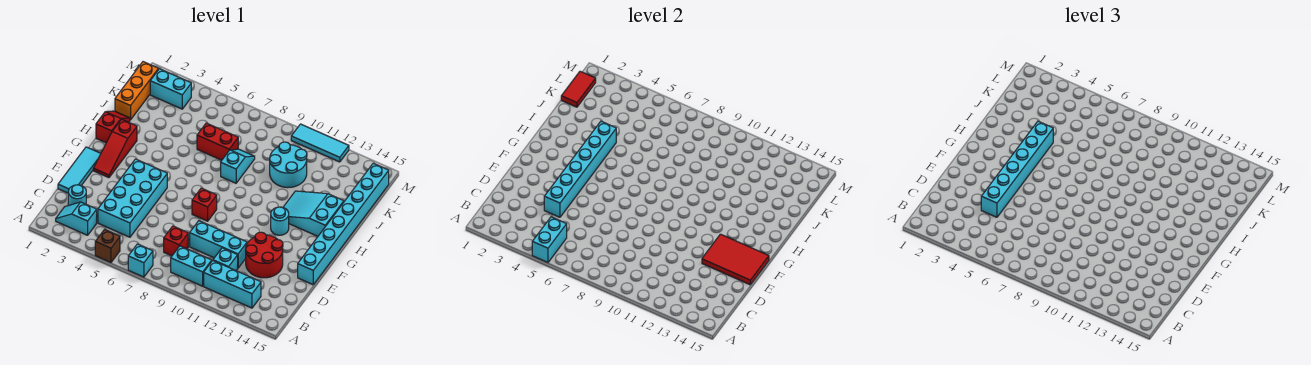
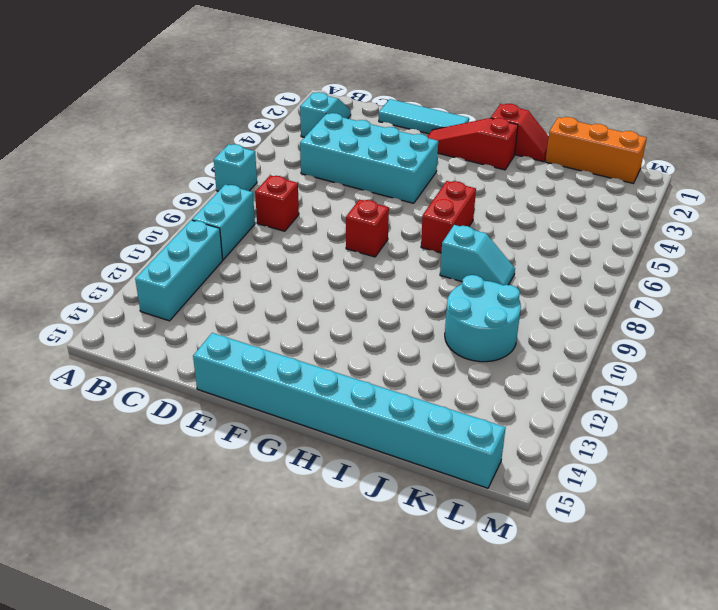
red brick H6:H7 level 1 -> red brick J6:J7 level 1
none -> brown brick A5 level 1
none -> cyan round brick C2 level 1
none -> cyan brick C11 level 1

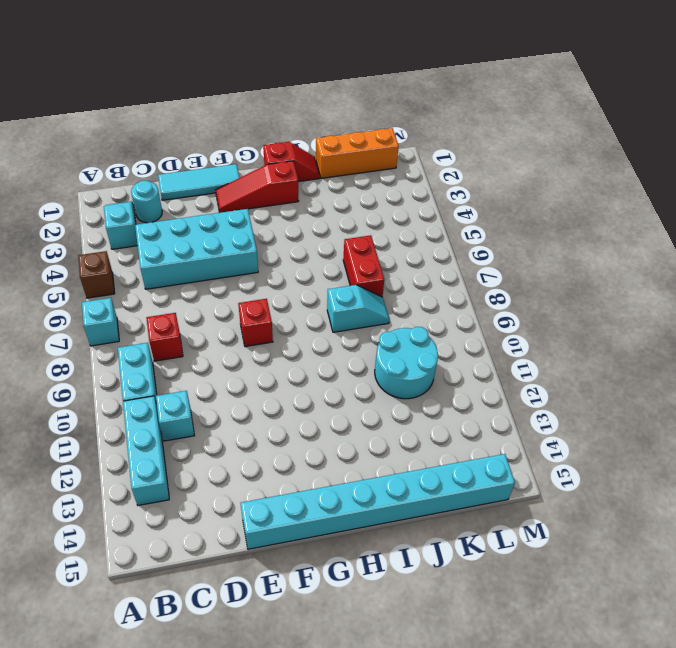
none -> cyan brick D9:D11 level 1
none -> red round brick D12:E13 level 1
none -> cyan round brick G12 level 1

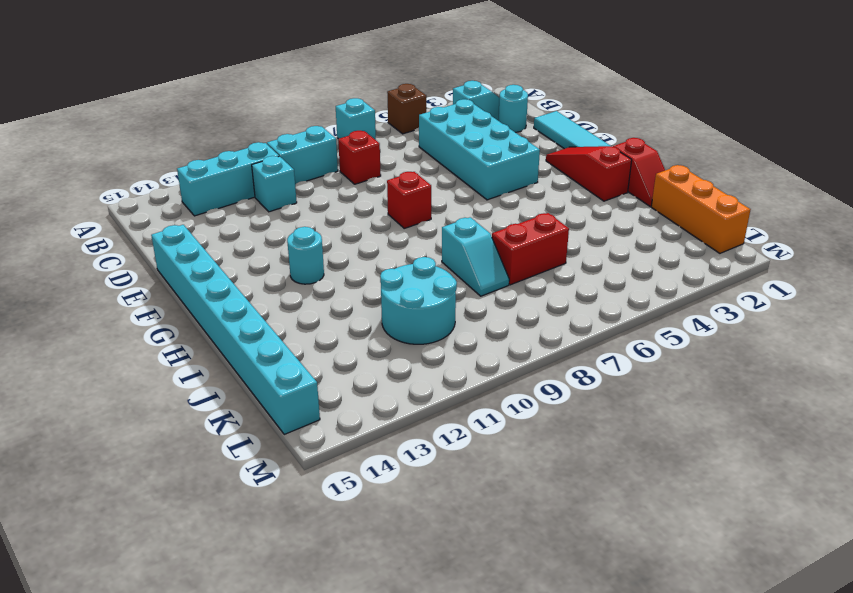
none -> cyan brick D9:D11 level 1
none -> red round brick D12:E13 level 1
none -> cyan slope H12:I14 level 1 top 14

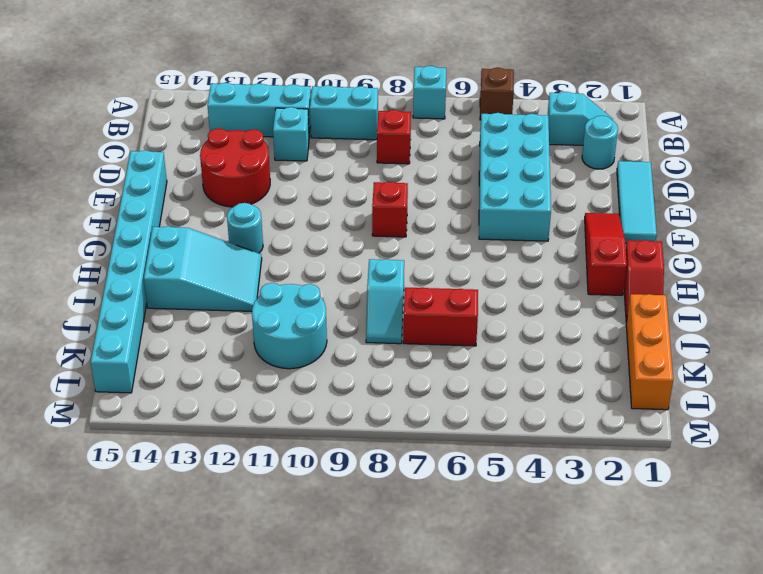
none -> cyan brick D9:D11 level 1
none -> cyan brick L2:L3 level 1
none -> cyan tile M10:M12 level 1

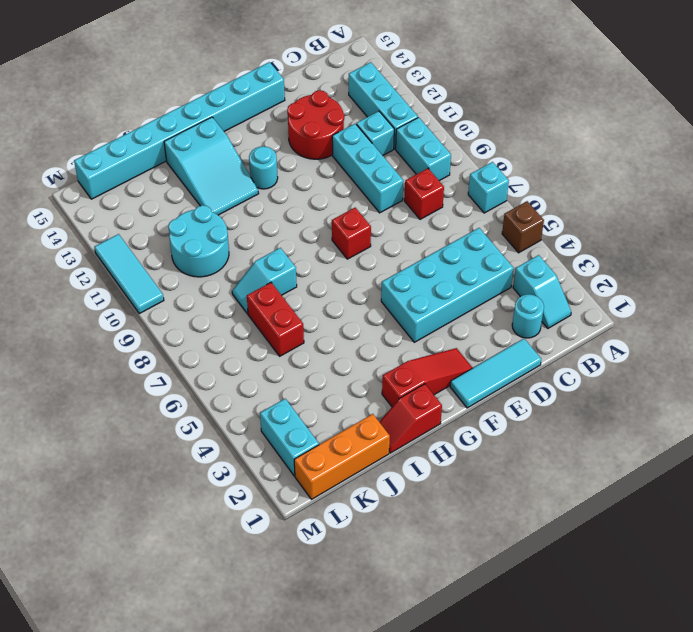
none -> cyan brick A5:B5 level 2
none -> cyan brick D4:I4 level 2
none -> red tile E13:F15 level 2

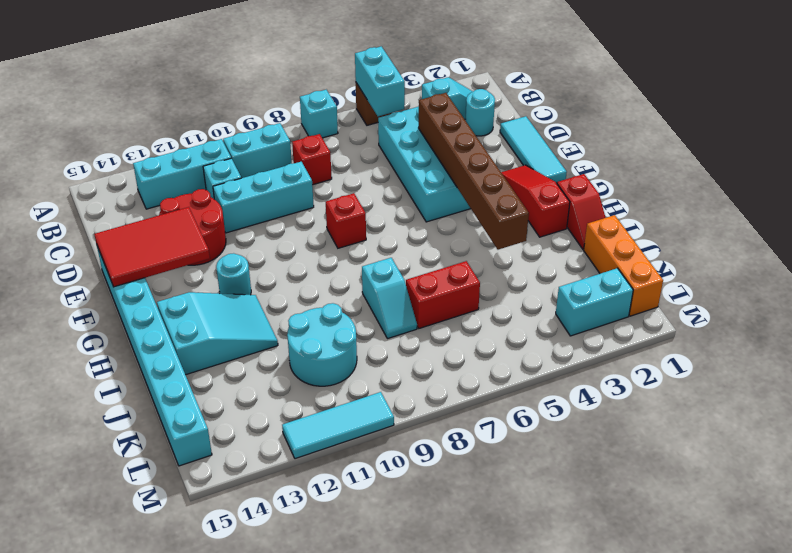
brown brick D4:I4 level 2 -> cyan brick D4:I4 level 2
none -> red tile K1:L1 level 2
none -> cyan brick D4:I4 level 3

